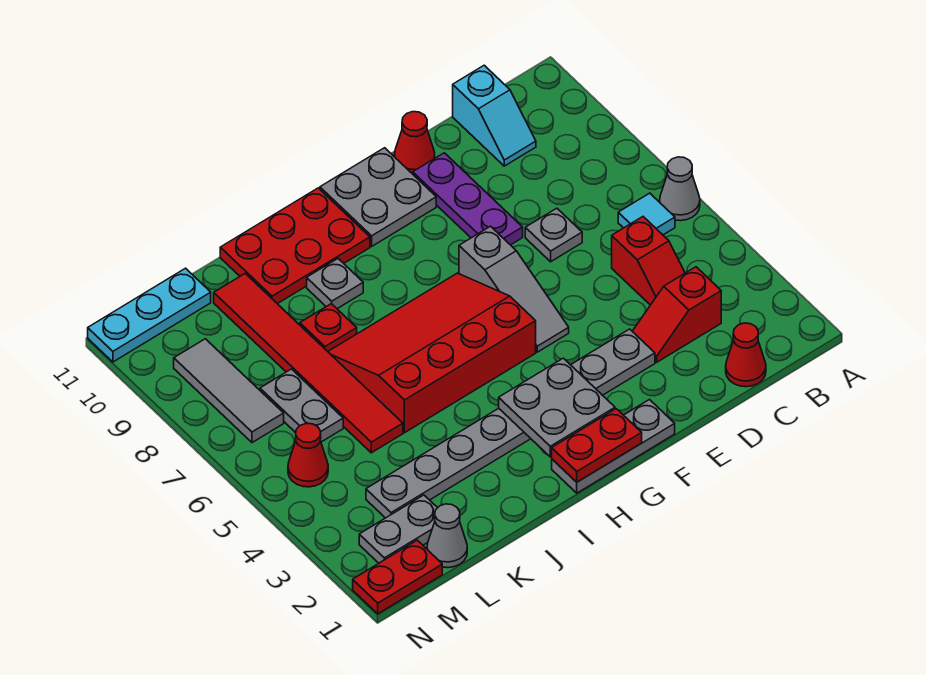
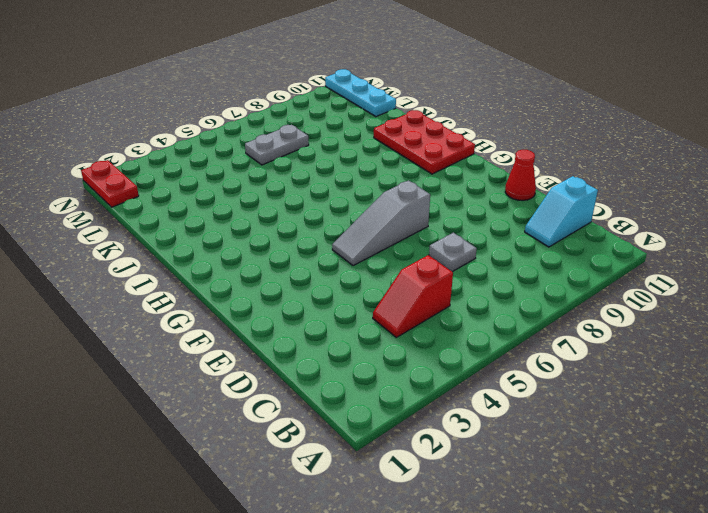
none -> grey cone A6 level 1
none -> cyan tile B6 level 1
none -> red cone C1 level 1

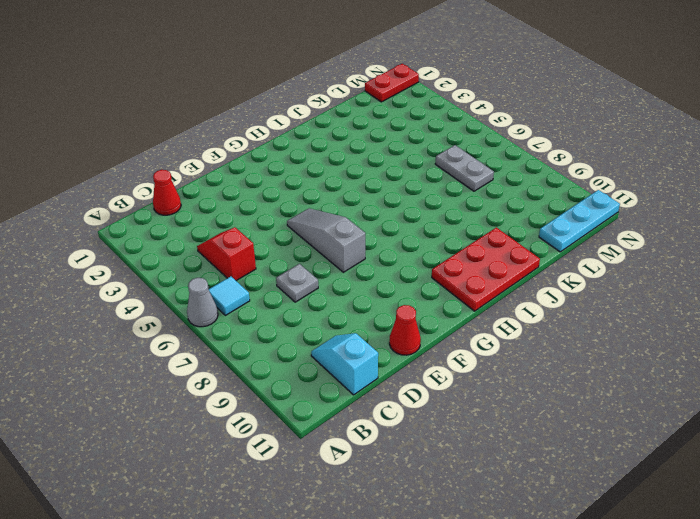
none -> red slope C3:D3 level 1 top C
none -> grey plate E3:L3 level 1
none -> purple plate E8:E10 level 1

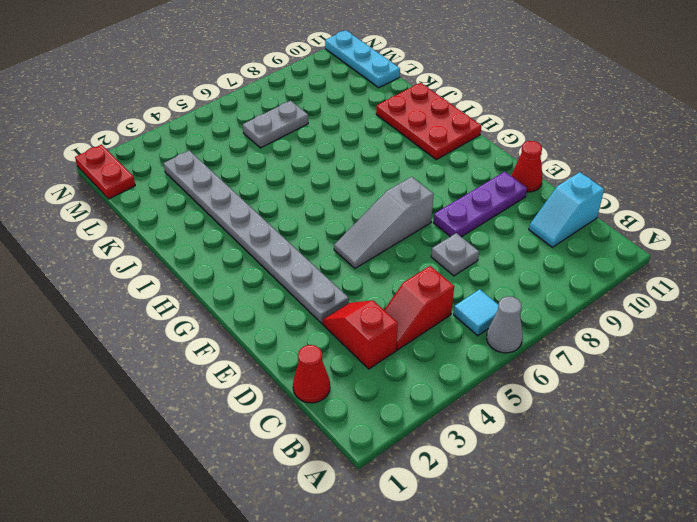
none -> grey plate F1:H1 level 1
none -> grey plate F10:G11 level 1
none -> red slope G5:J7 level 1 top 5

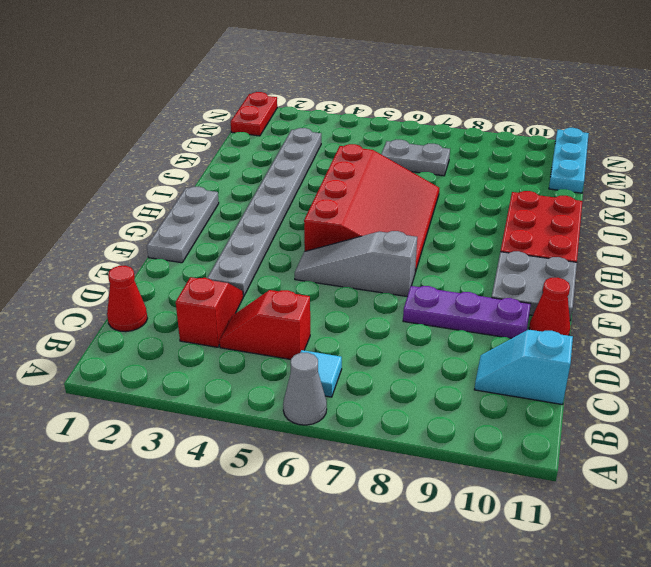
none -> grey plate D7 level 1
none -> grey plate I9 level 1
none -> red plate J8 level 1

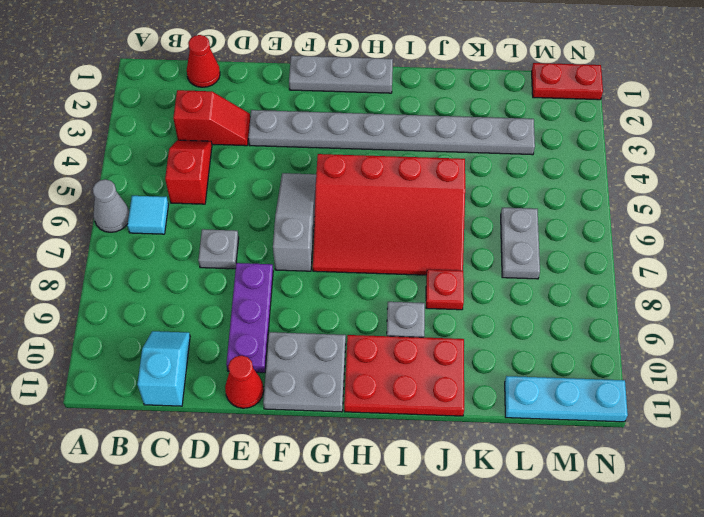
none -> red tile K5:K10 level 1
none -> grey cone L1 level 1
none -> grey plate L2:M2 level 1

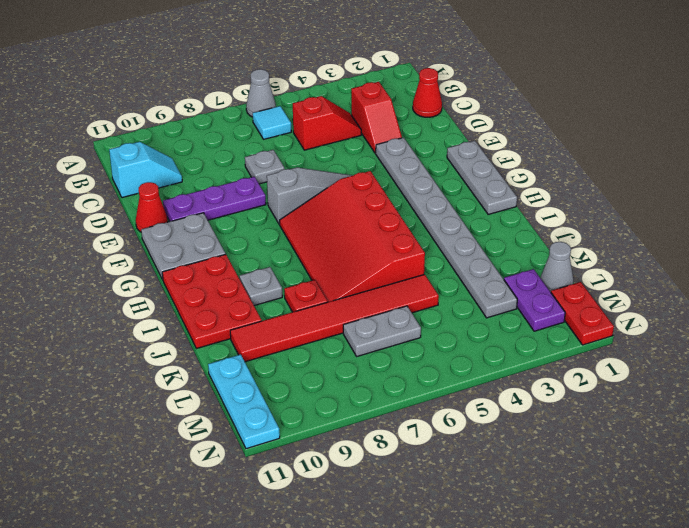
purple plate L2:M2 level 1 -> grey plate L2:M2 level 1
none -> red cone M5 level 1
none -> grey tile M7:M9 level 1
none -> red plate G1:H1 level 2

